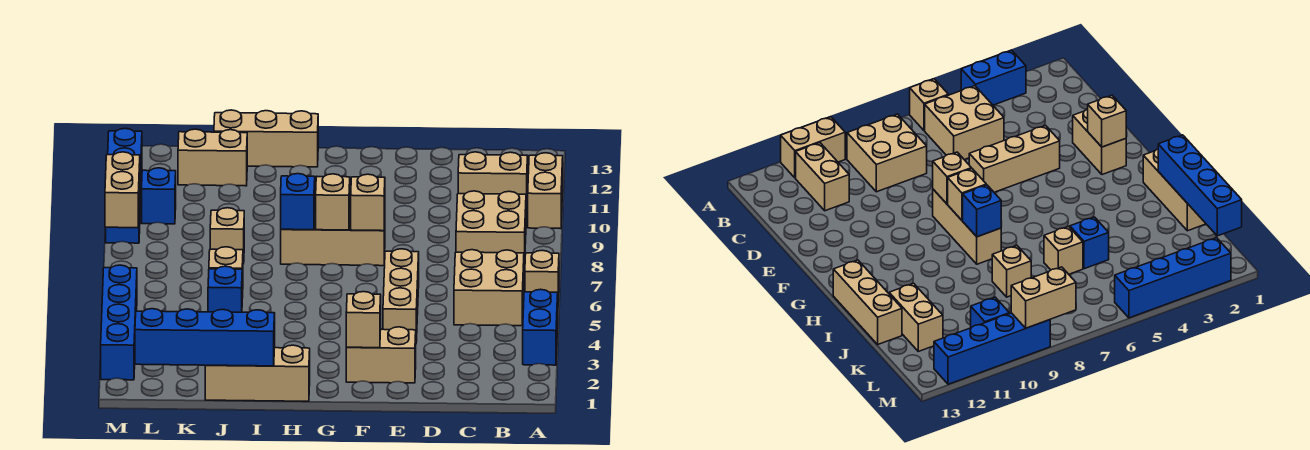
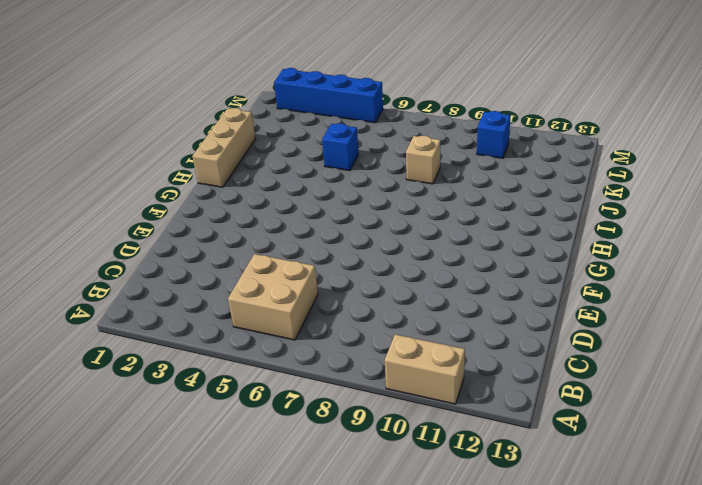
none -> blue brick A3:A4 level 1
none -> tan brick A6 level 1
none -> tan brick B8:C9 level 1

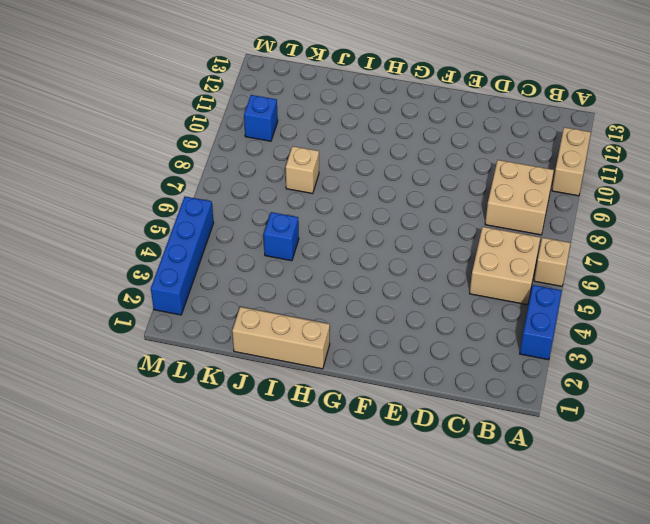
none -> tan brick B11:C11 level 1
none -> tan brick E2:F2 level 1
none -> tan brick E4:E6 level 1

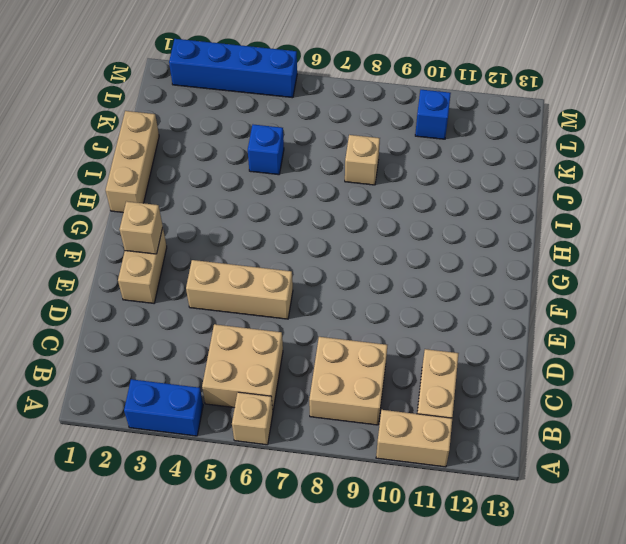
none -> tan brick F8:H8 level 1
none -> tan brick H13:J13 level 1
none -> tan brick J6 level 1

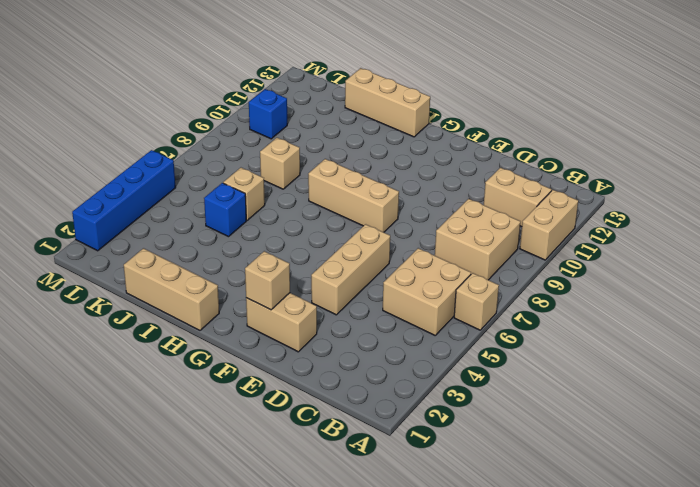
none -> blue brick A3:A4 level 1
none -> tan brick J12:K12 level 1
none -> blue brick M9:M12 level 1

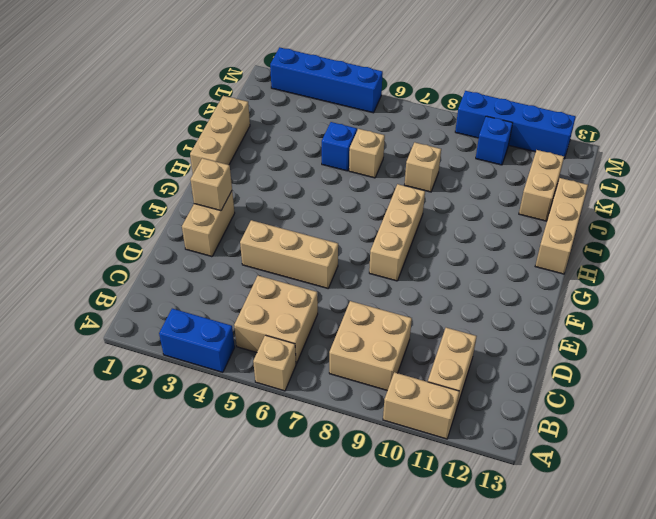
none -> tan brick F8 level 2
none -> tan brick G8 level 2
none -> blue brick H8 level 2

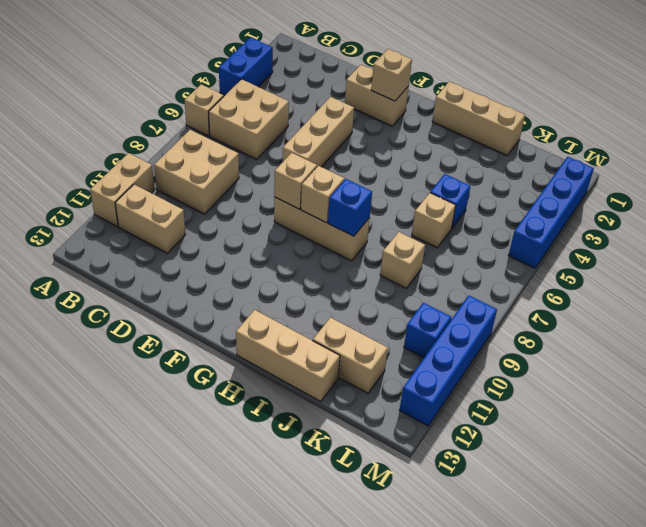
none -> blue brick I1:L1 level 2
none -> tan brick M8:M9 level 2

